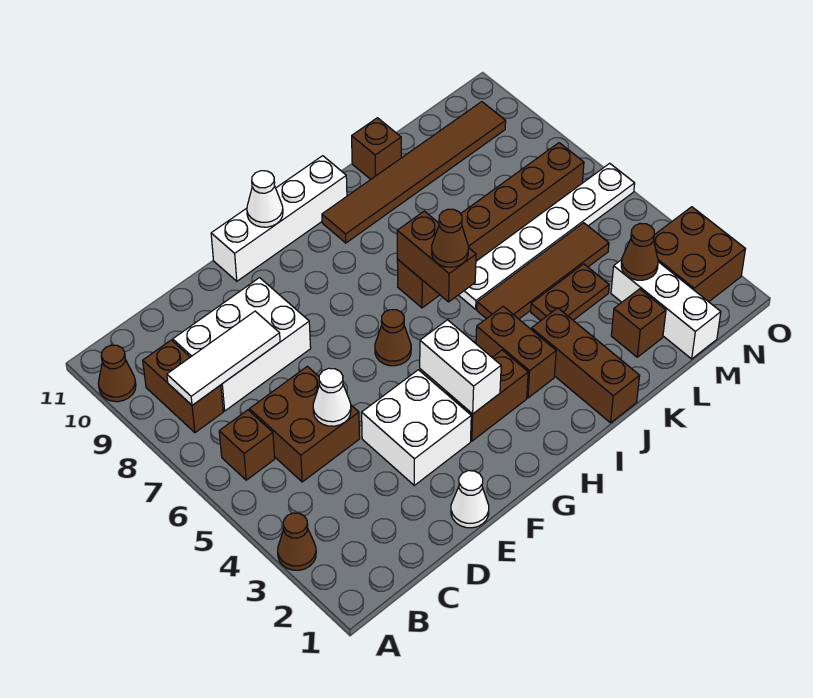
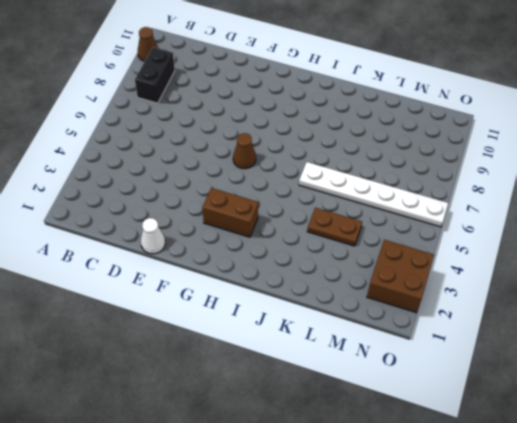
black brick B8:B9 level 1 -> brown brick B8:B9 level 1
none -> brown cone A3 level 1
none -> brown brick B6 level 1
none -> brown brick C5:D6 level 1

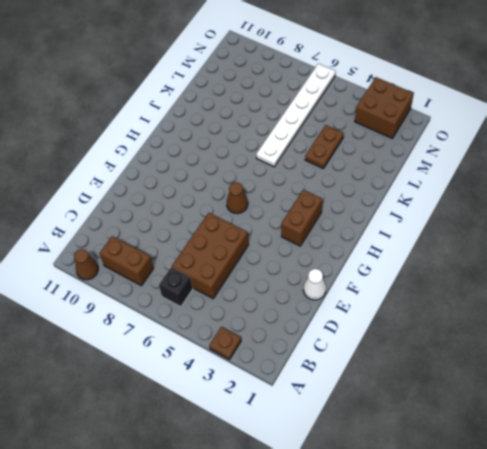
brown plate A3 level 1 -> brown cone A3 level 1
black brick B6 level 1 -> brown brick B6 level 1
brown brick C5:E6 level 1 -> brown brick C5:D6 level 1
none -> white brick C8:E9 level 1
none -> white brick E3:F4 level 1
none -> white brick F11:I11 level 1

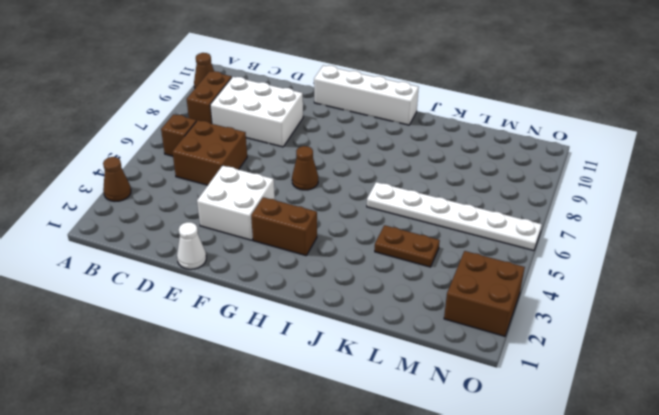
none -> brown brick I3:I4 level 1
none -> brown brick I7:N7 level 1
none -> brown tile I10:N10 level 1

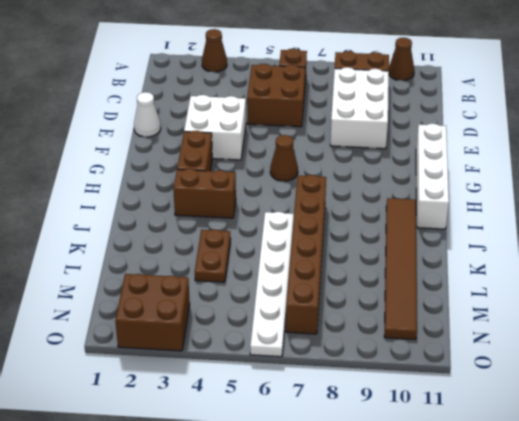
none -> brown brick J1:J3 level 1
none -> brown tile J5:M5 level 1
none -> brown brick K11 level 1

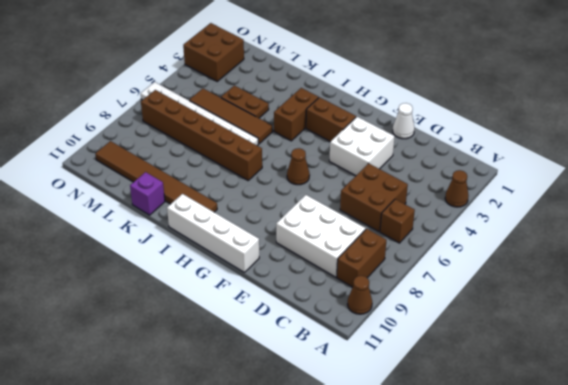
purple brick K11 level 1 -> brown brick K11 level 1
none -> brown brick J1:J3 level 1
none -> brown brick L2 level 1
none -> white brick M1:M3 level 1

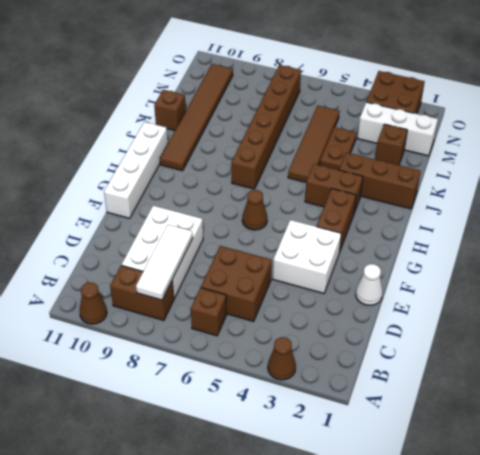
none -> white plate J6:O6 level 1
none -> white cone D5 level 2
none -> white brick G3:G4 level 2

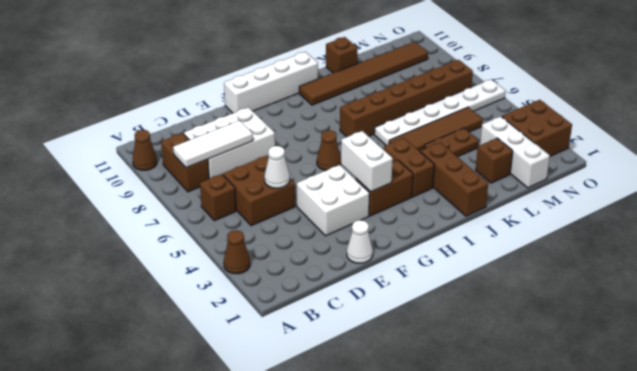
none -> white cone G11 level 2
none -> brown brick I6:I7 level 2
none -> brown cone M3 level 2

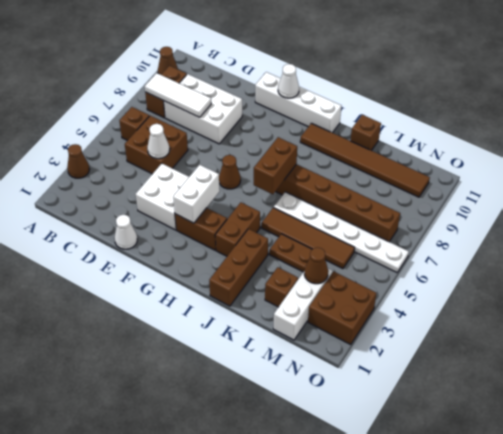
none -> brown cone I6 level 3

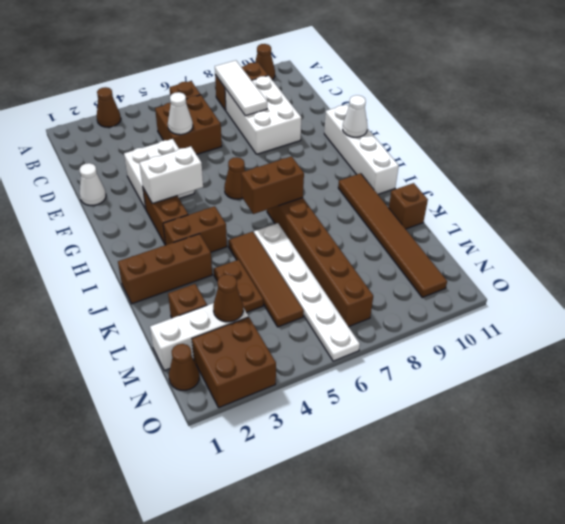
brown cone N1 level 1 -> brown cone I6 level 3

